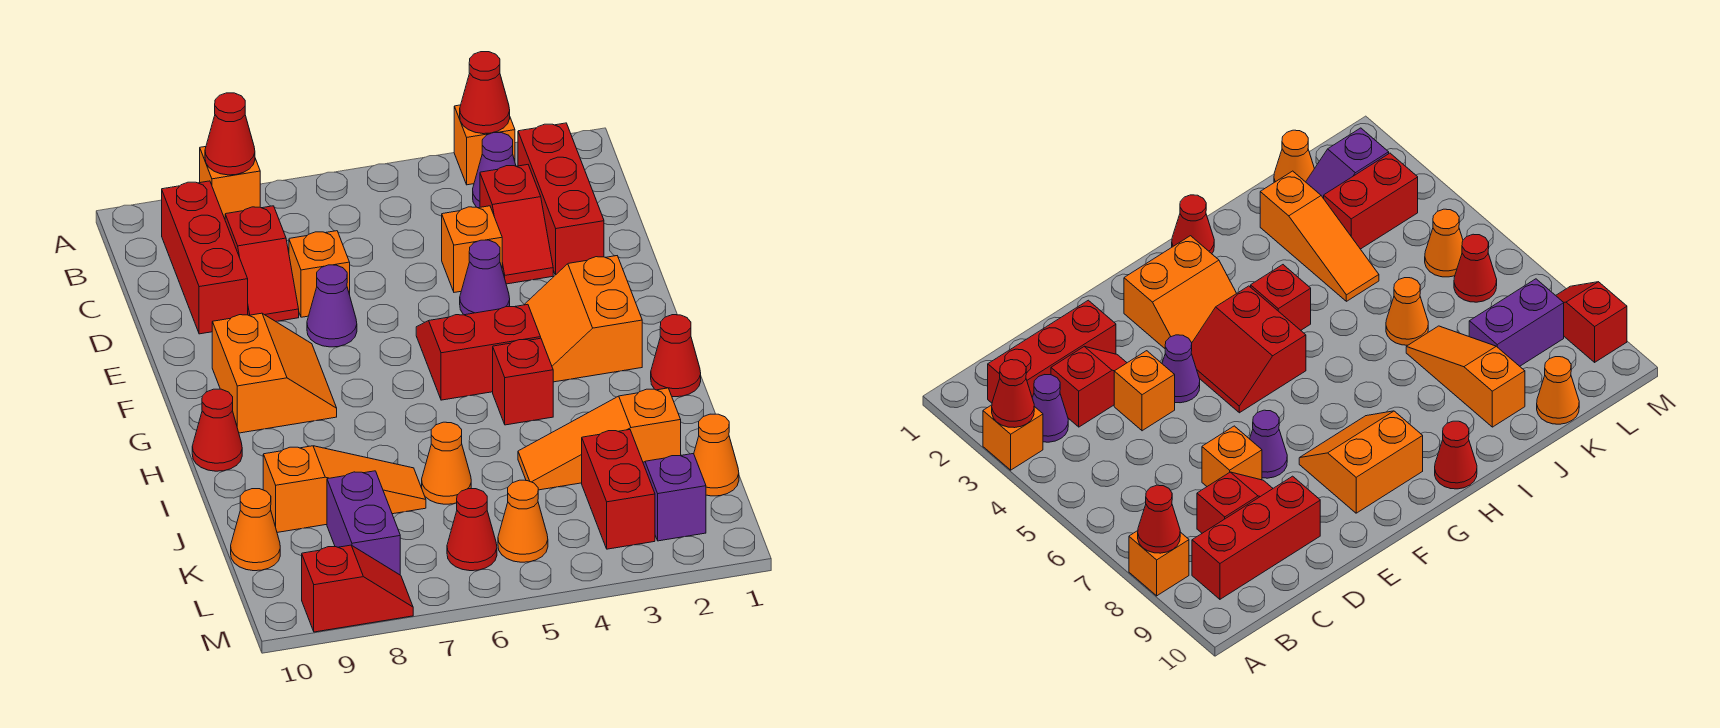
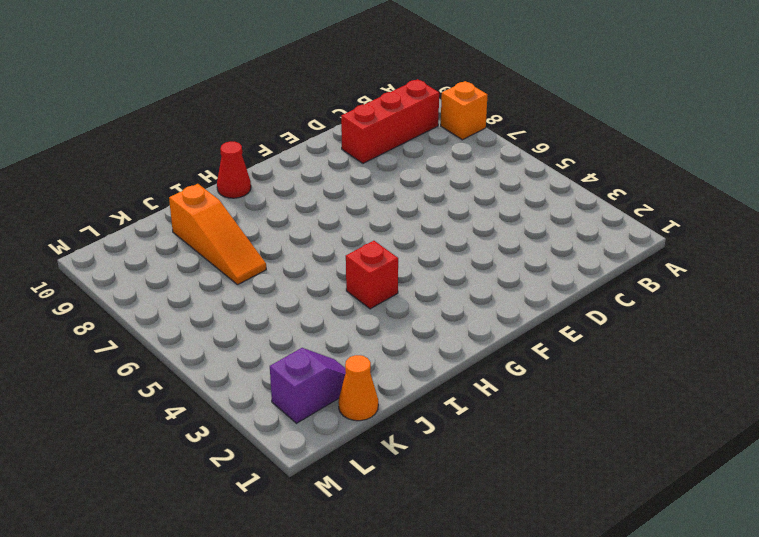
none -> orange brick A3 level 1
none -> red brick B2:D2 level 1
none -> purple cone B3 level 1
none -> red slope C3:D3 level 1 top C

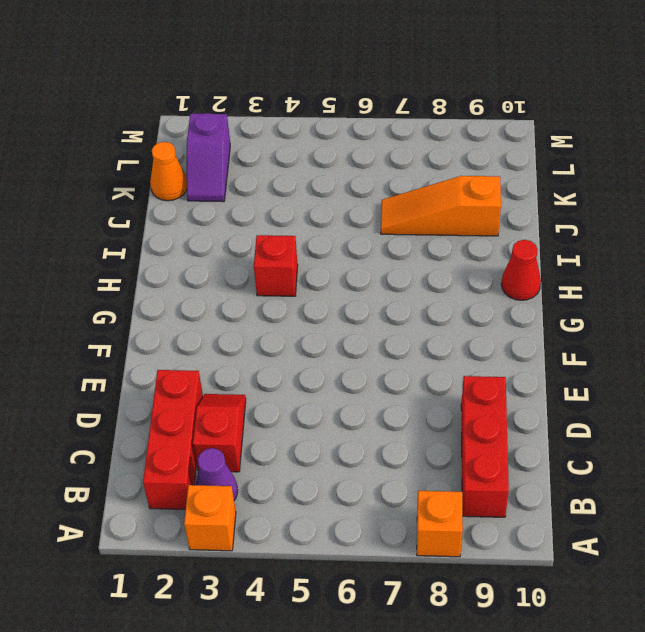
none -> red slope C8:D8 level 1 top C
none -> orange brick D4 level 1
none -> orange brick D7 level 1
none -> purple cone E4 level 1

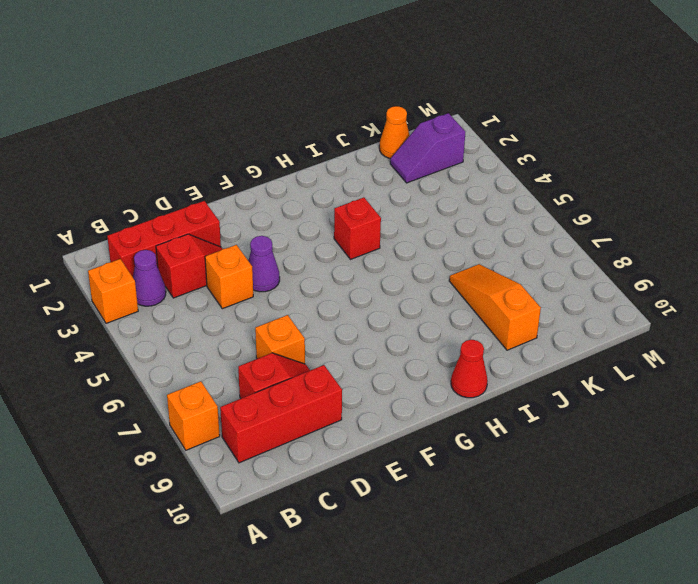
none -> purple cone E7 level 1
none -> orange slope F2:G3 level 1 top 2
none -> red slope F4:G5 level 1 top G
none -> orange slope F8:G9 level 1 top 9

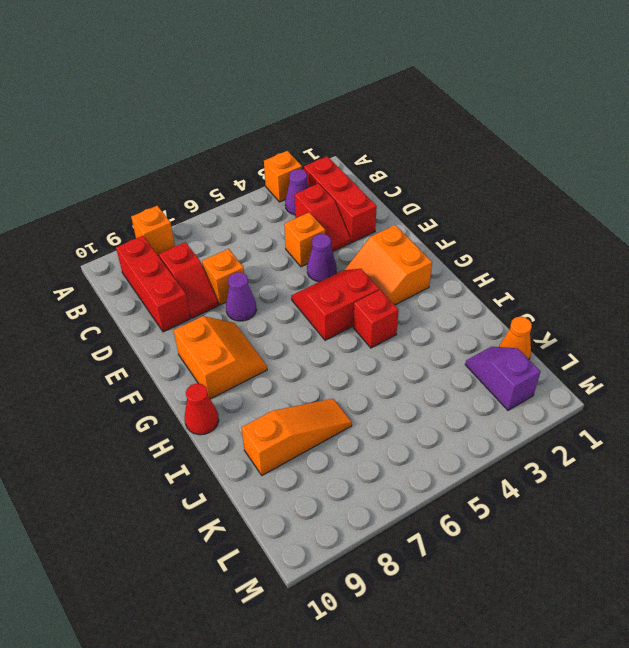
none -> red cone H1 level 1
none -> orange slope J2:J4 level 1 top 2
none -> orange cone J6 level 1
none -> red brick K3:L3 level 1

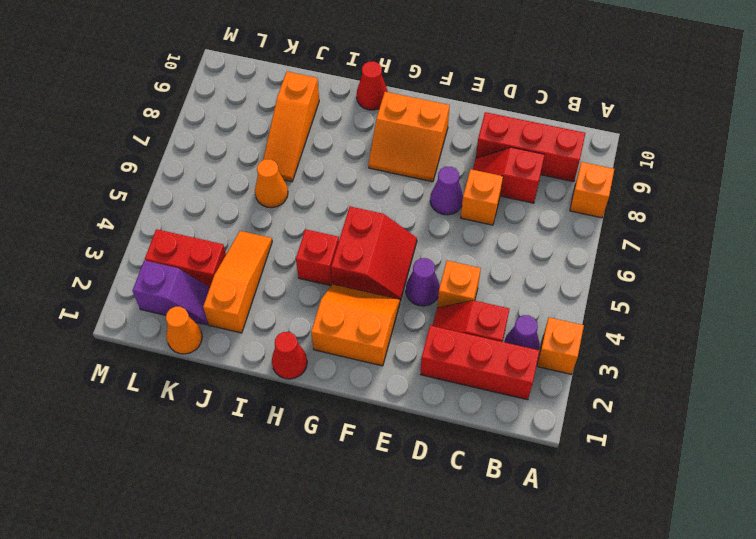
none -> purple brick K8:L8 level 1
none -> orange cone K10 level 1
none -> orange cone L5 level 1
none -> red cone L6 level 1

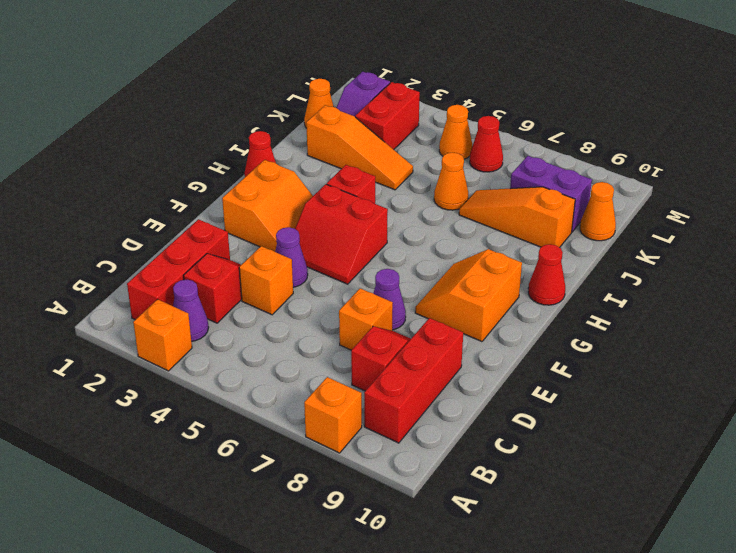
purple brick K8:K9 level 1 -> purple brick K8:L8 level 1
none -> red slope M8:M9 level 1 top 9
none -> red cone A3 level 2
none -> red cone A8 level 2

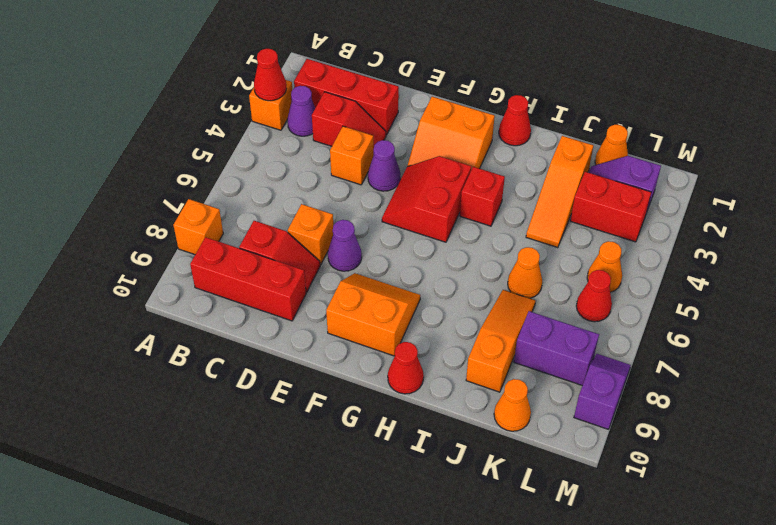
purple slope M8:M9 level 1 top 9 -> red slope M8:M9 level 1 top 9
none -> red cone A8 level 2

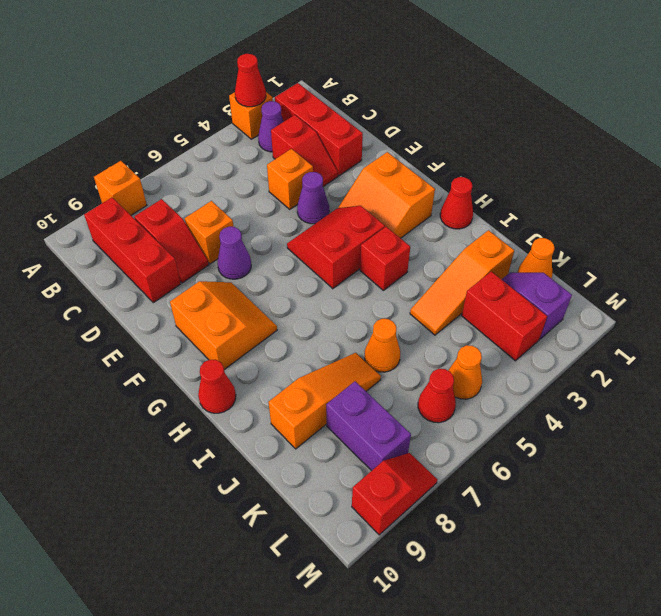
none -> orange cone K10 level 1
none -> red cone A8 level 2

